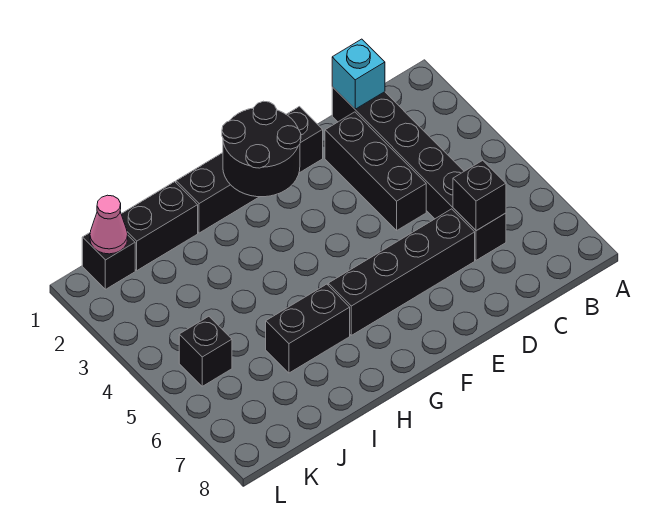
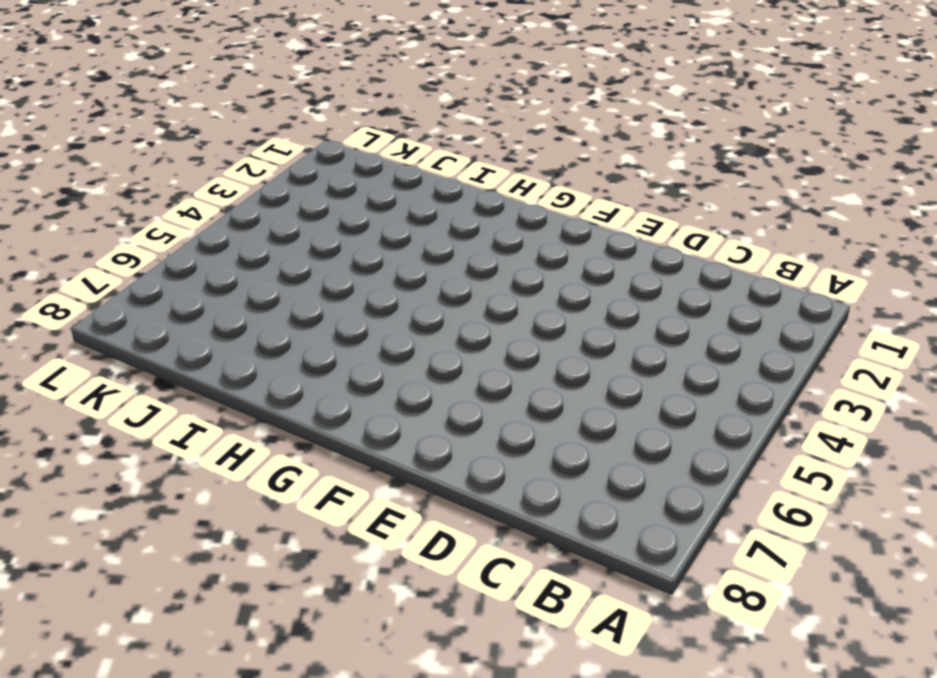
none -> black brick C1:C6 level 1
none -> black brick D2:D4 level 1
none -> black brick D6:G6 level 1

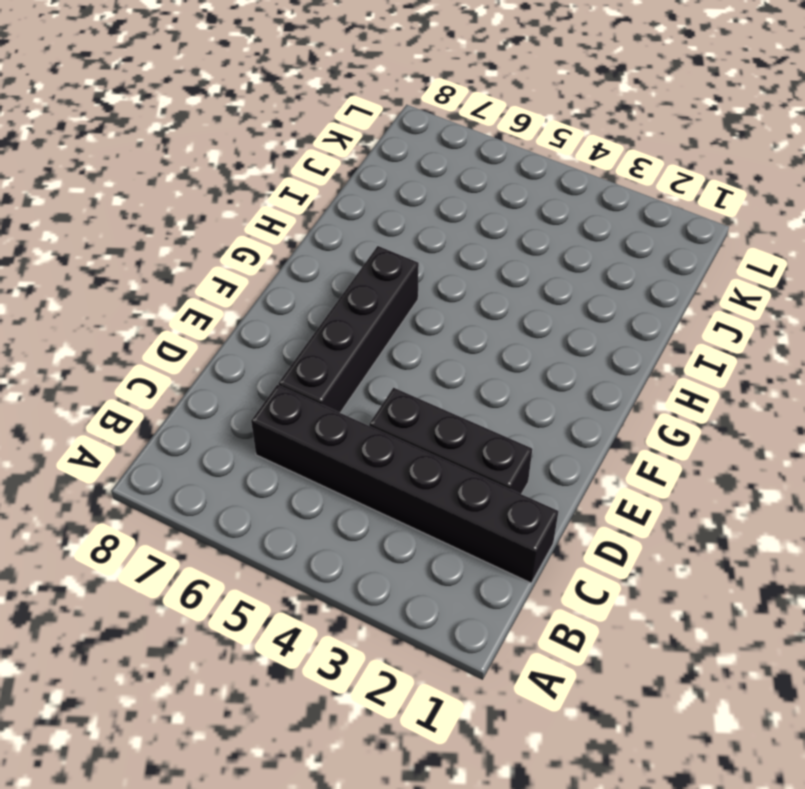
none -> black brick E1:H1 level 1
none -> black brick H6:I6 level 1
none -> black brick I1:J1 level 1

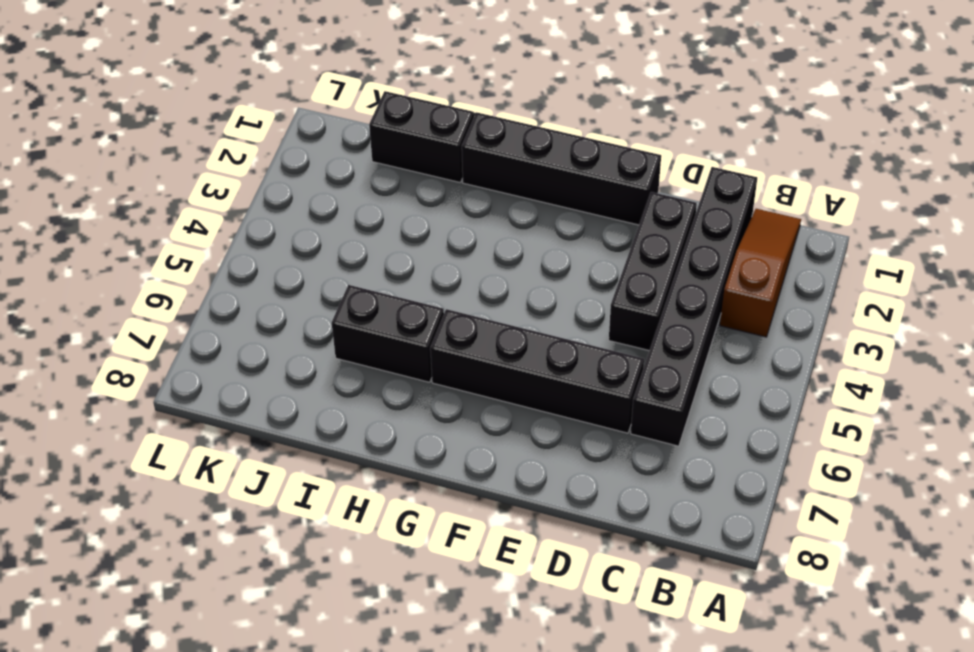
brown slope B1:B3 level 1 top 3 -> none
none -> black brick K1 level 1
none -> black brick K5 level 1
none -> cyan brick C1 level 2

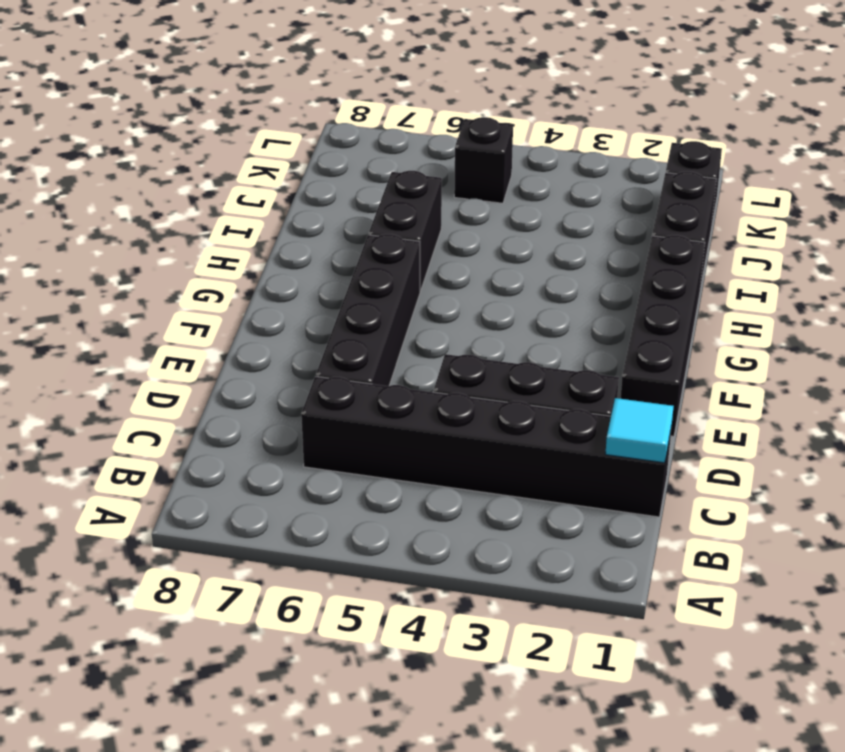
cyan tile C1 level 2 -> cyan brick C1 level 2
none -> black brick C6 level 2
none -> black round brick F1:G2 level 2
none -> pink cone K1 level 2

